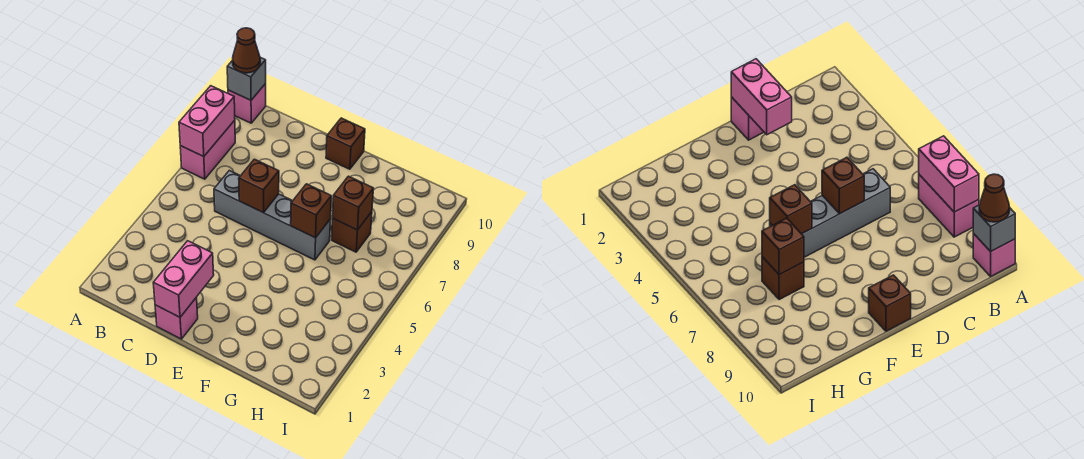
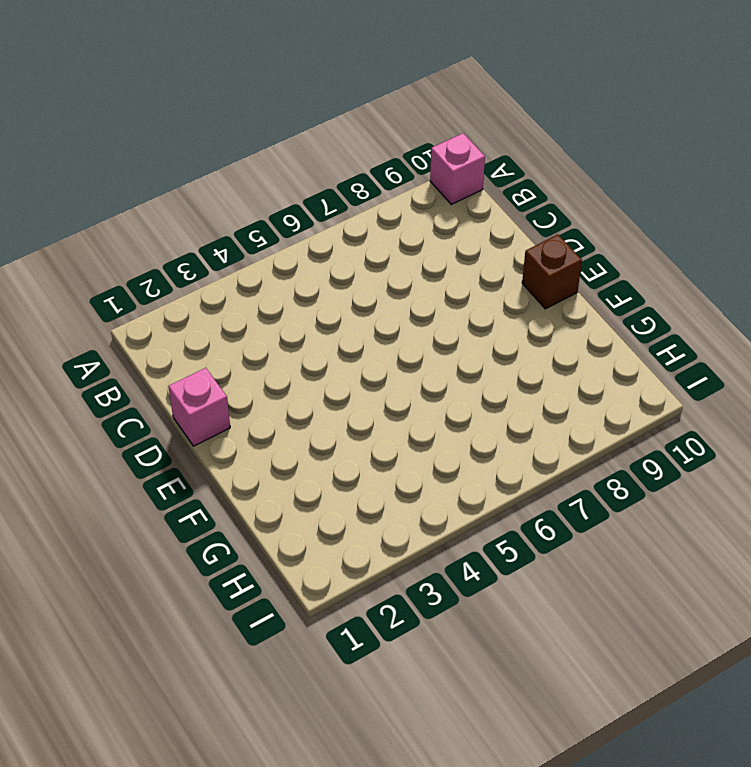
none -> pink brick A7:A8 level 1
none -> grey brick C6:F6 level 1
none -> brown brick G7 level 1

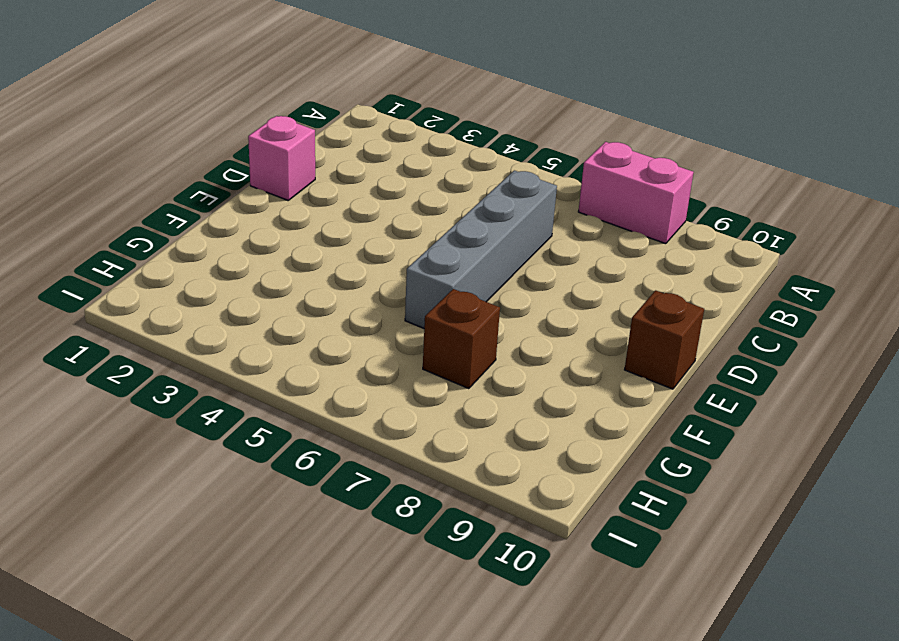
none -> pink brick A10 level 1
none -> pink brick A7:A8 level 2
none -> grey brick A10 level 2

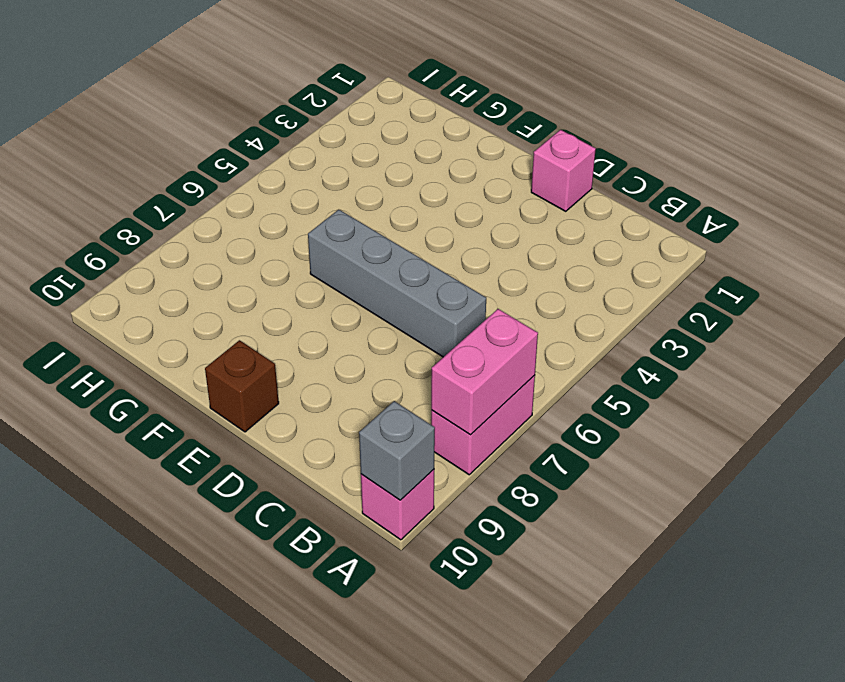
none -> brown brick G7 level 1
none -> pink brick D1:D2 level 2
none -> brown brick D6 level 2

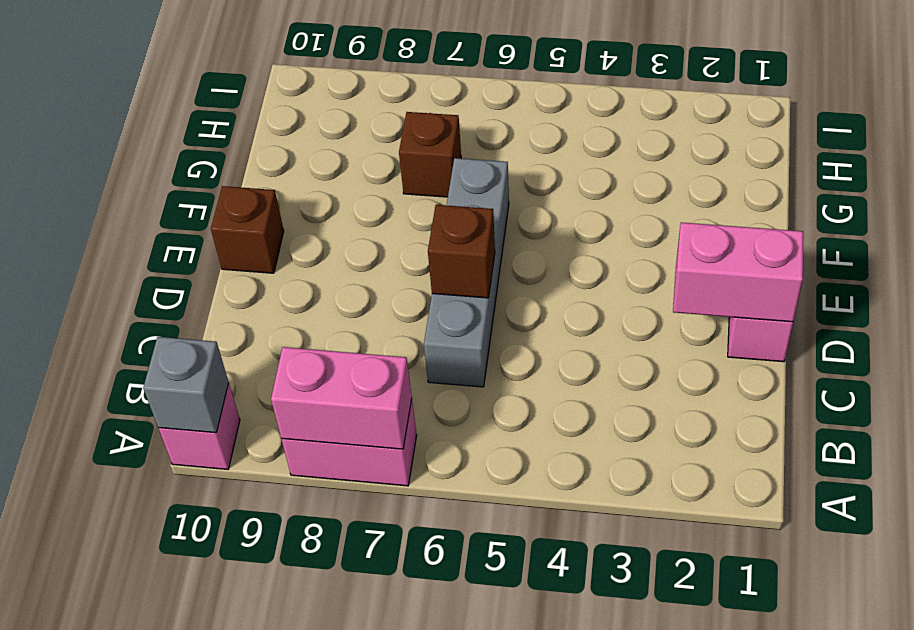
none -> brown brick F6 level 2
none -> brown brick G7 level 2
none -> brown cone A10 level 3

